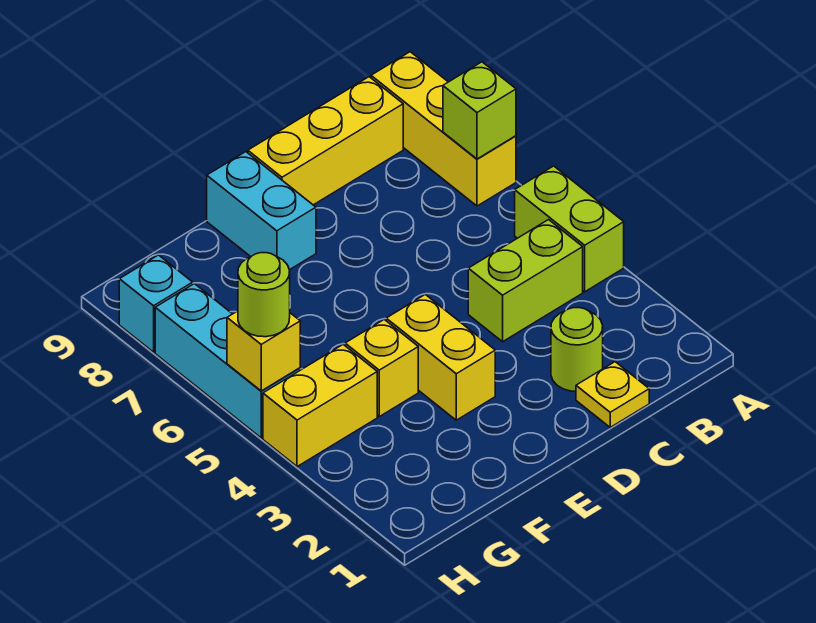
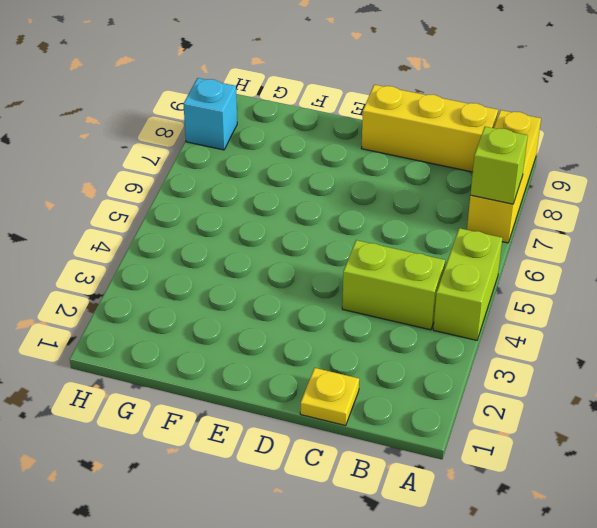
none -> lime round brick C2 level 1
none -> yellow brick E3:E4 level 1
none -> cyan brick E8:E9 level 1

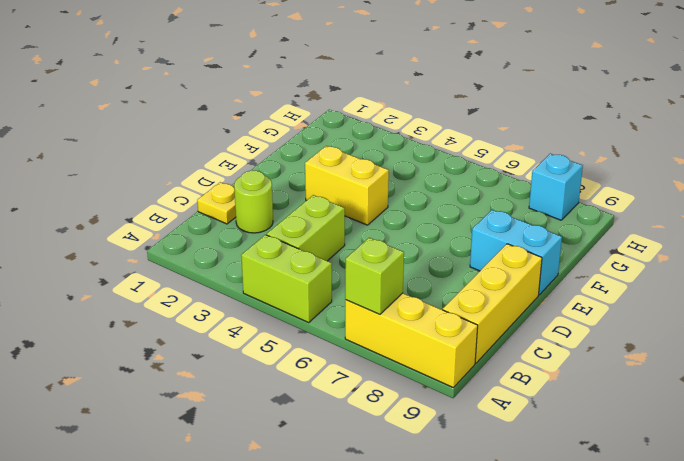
none -> yellow brick F4 level 1
none -> yellow brick G4:H4 level 1
none -> cyan brick H5:H7 level 1

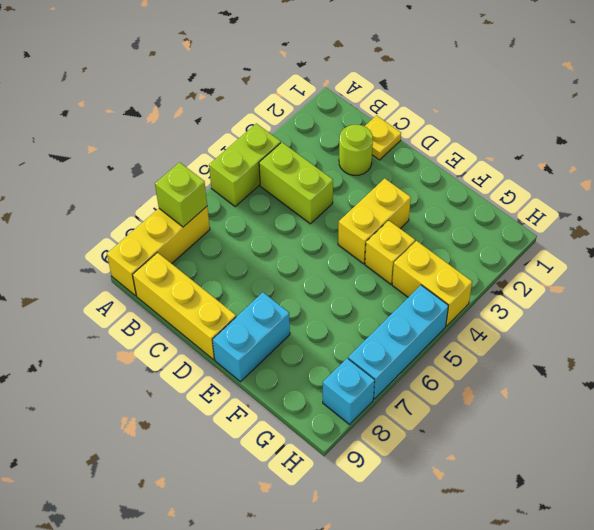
none -> yellow brick H5 level 2
none -> lime round brick H5 level 3

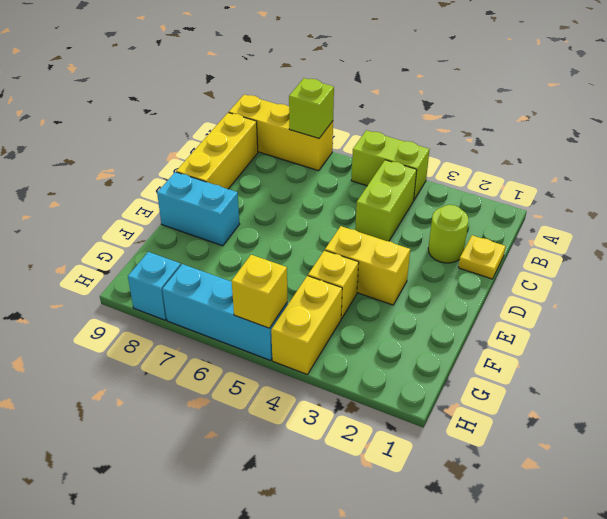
none -> lime round brick H5 level 3

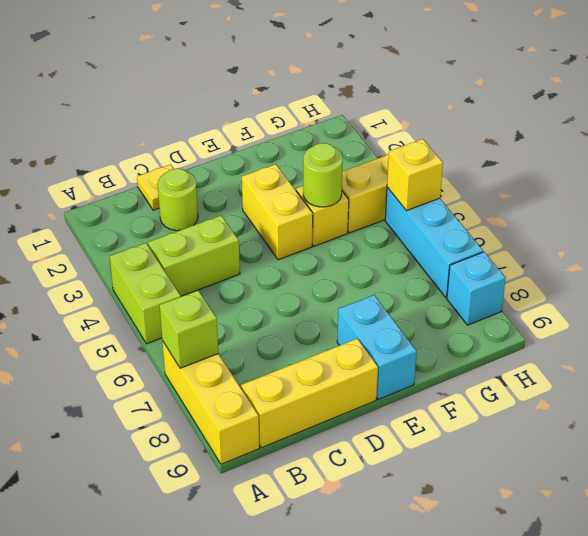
lime round brick F4 level 2 -> lime round brick H5 level 3

